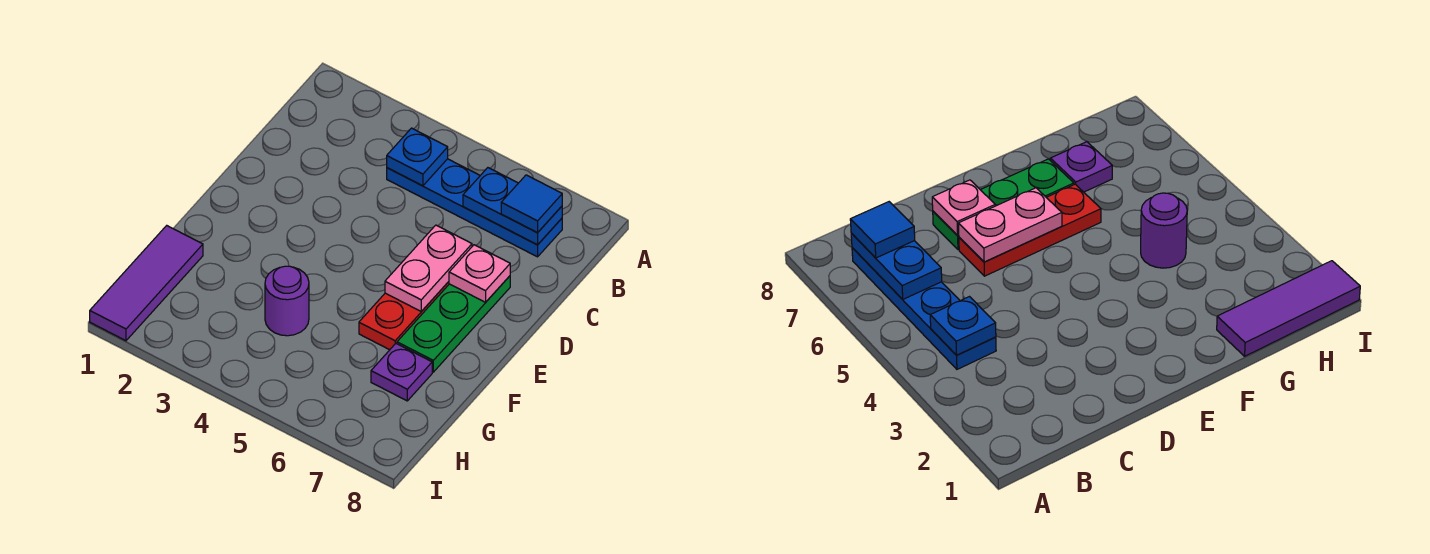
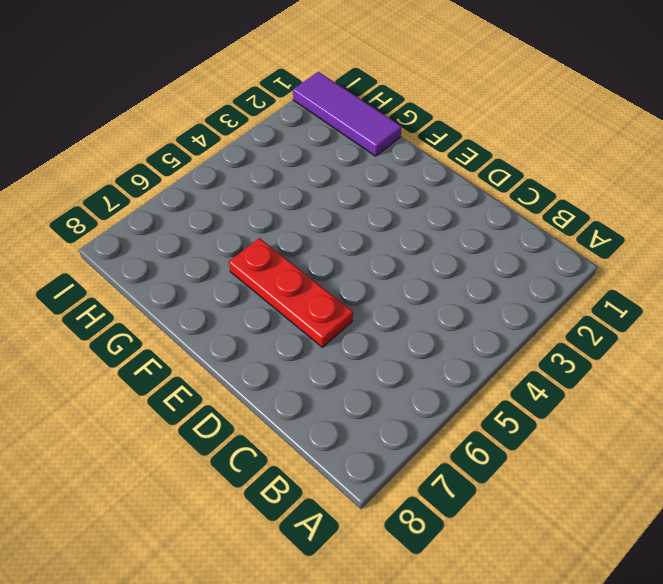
none -> blue plate B4:B7 level 1
none -> green plate D7:F7 level 1

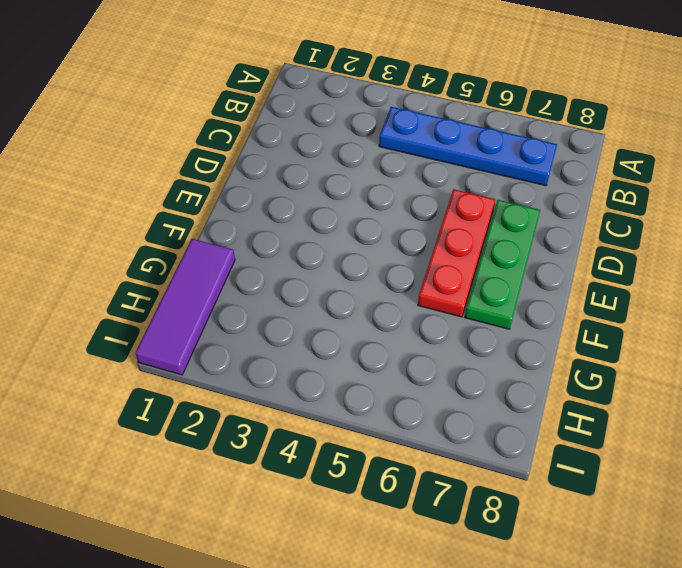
none -> purple round brick G4 level 1
none -> purple plate G7 level 1

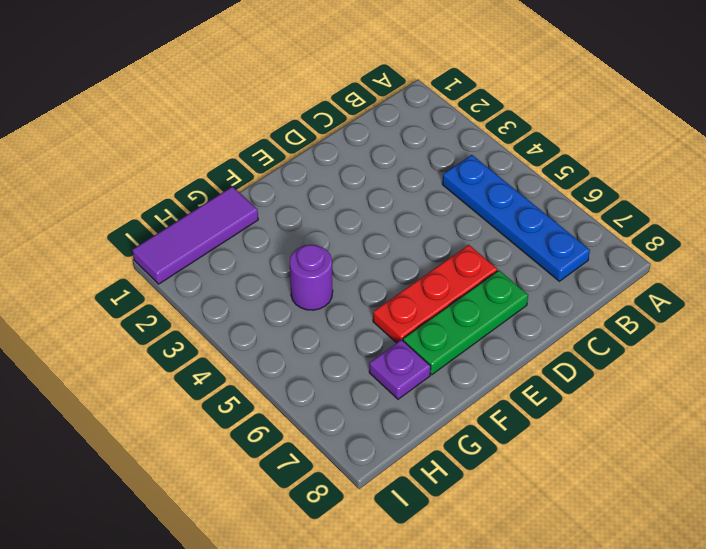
none -> blue plate B4 level 2
none -> blue plate B6:B7 level 2

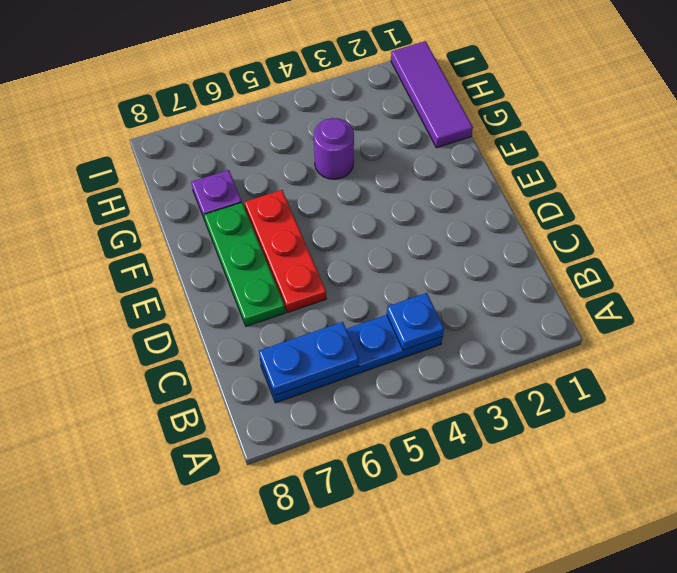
none -> pink plate D6:E6 level 2
none -> pink plate D7 level 2

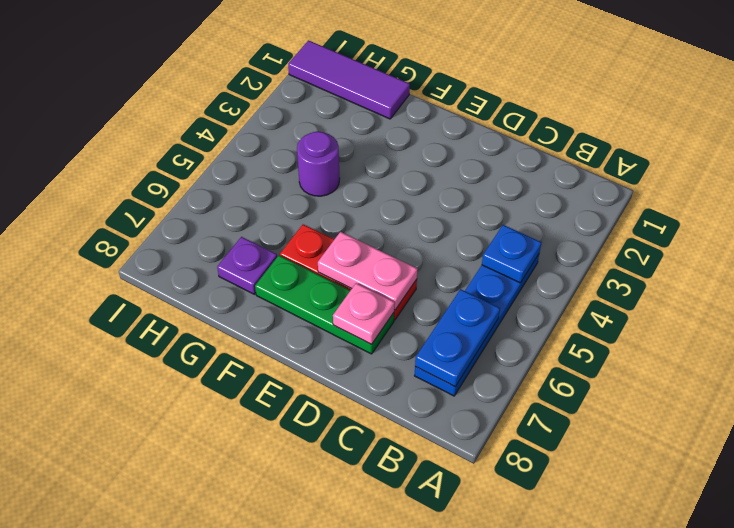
none -> blue tile B7 level 3

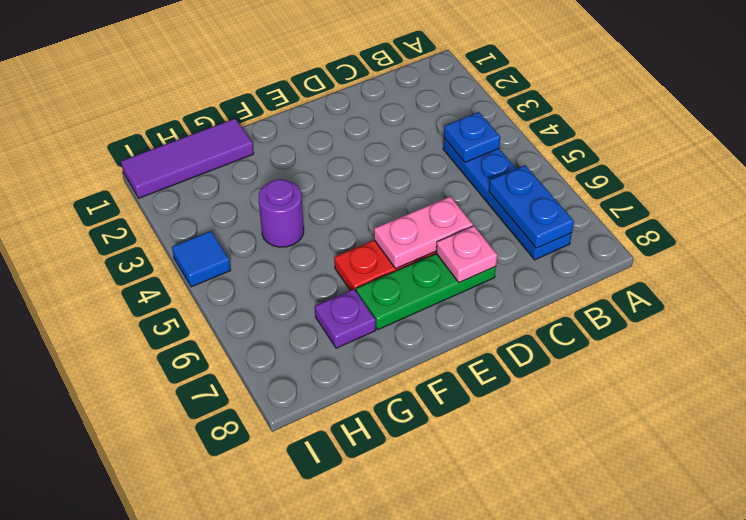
blue tile I4 level 1 -> blue tile B7 level 3

